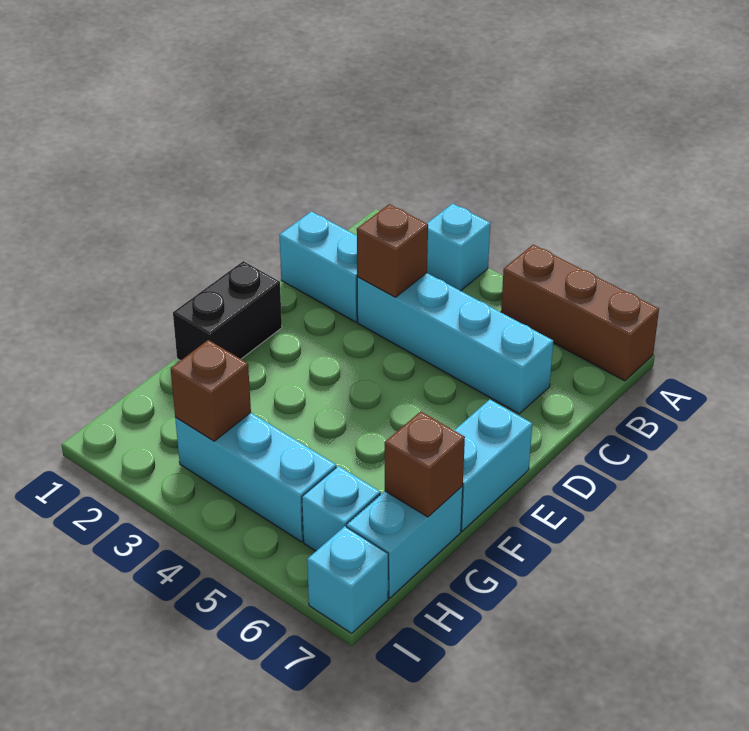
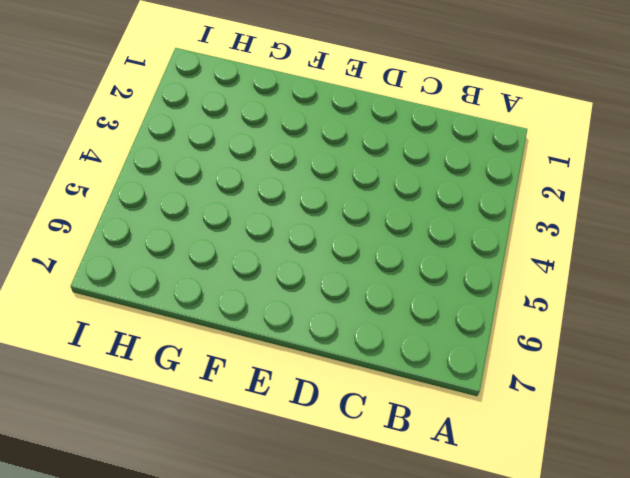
none -> cyan brick A3 level 1
none -> brown brick A5:A7 level 1
none -> cyan brick C1:C2 level 1

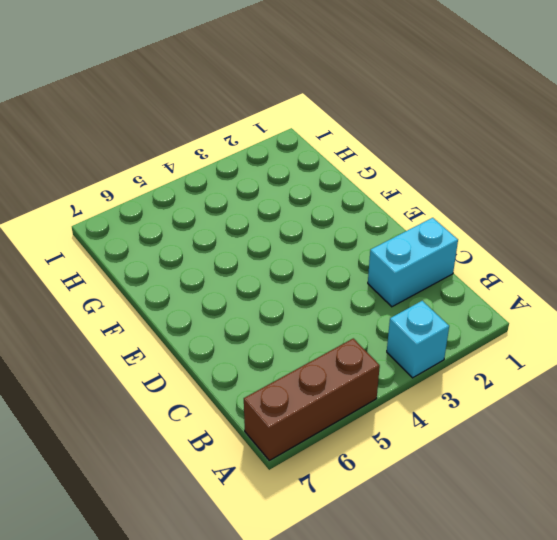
none -> cyan brick C3:C6 level 1
none -> black brick E1:F1 level 1
none -> cyan brick E7:F7 level 1

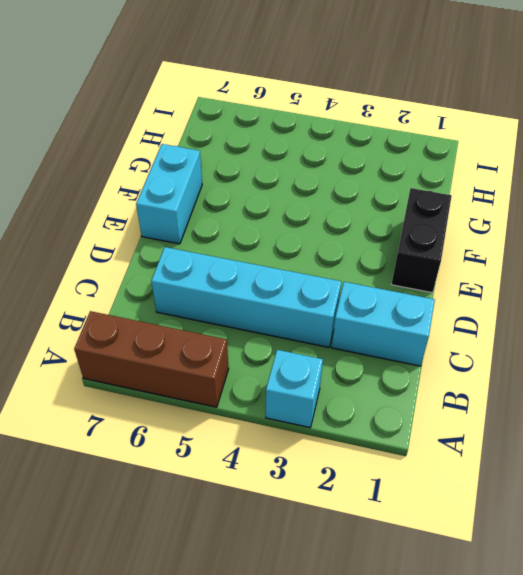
none -> cyan brick G7:H7 level 1
none -> cyan brick H3:H5 level 1
none -> cyan brick H6 level 1

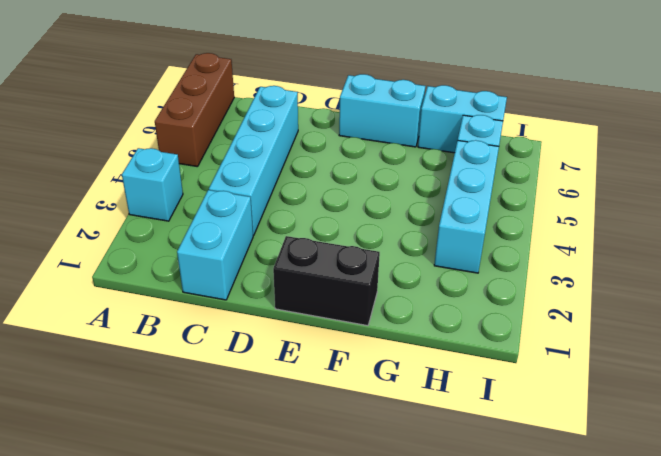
none -> cyan brick I7 level 1
none -> brown brick C3 level 2
none -> brown brick G7 level 2

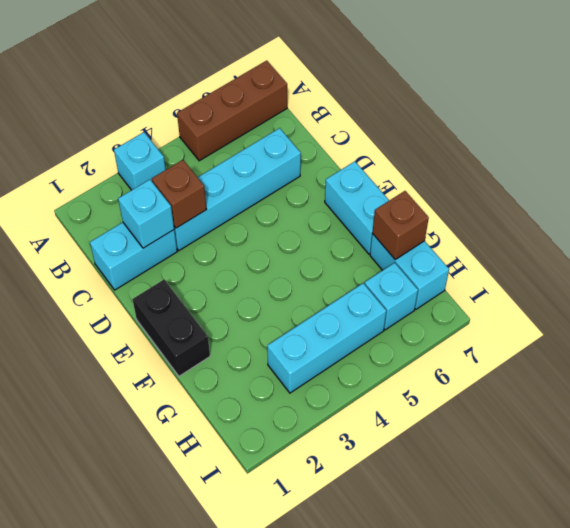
cyan brick C2 level 2 -> cyan brick I7 level 1
none -> brown brick H3 level 2

